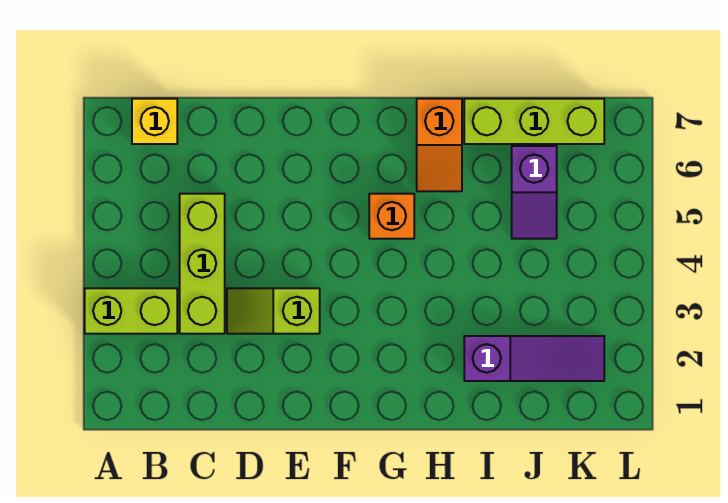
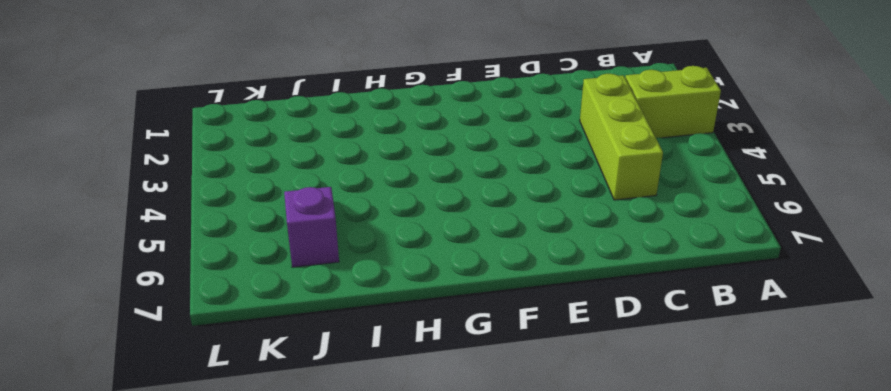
none -> yellow brick B7 level 1
none -> lime slope D3:E3 level 1 top E

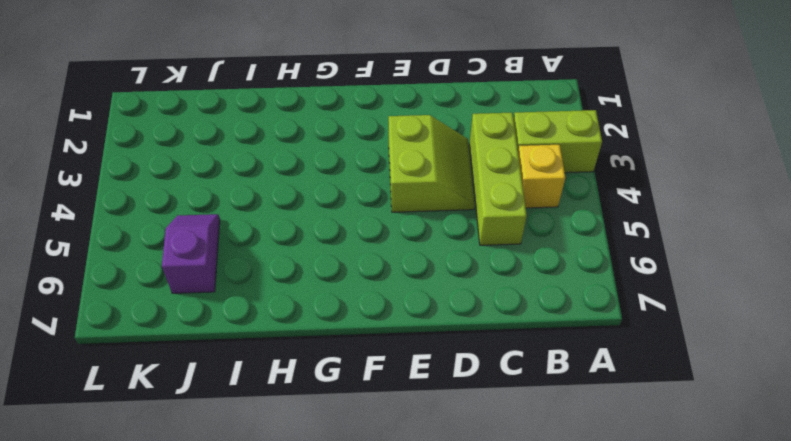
yellow brick B4 level 1 -> yellow brick B7 level 1
lime slope D3:E4 level 1 top E -> lime slope D3:E3 level 1 top E
none -> orange brick G5 level 1
none -> orange slope H6:H7 level 1 top 7

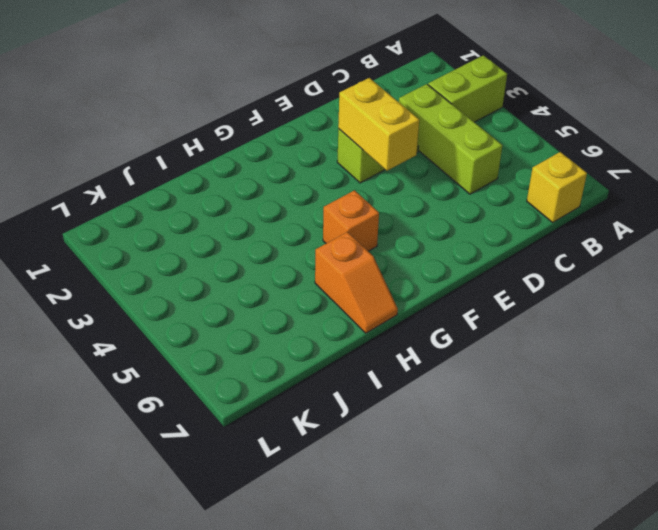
yellow brick E3:E4 level 2 -> none
orange slope H6:H7 level 1 top 6 -> orange slope H6:H7 level 1 top 7
none -> purple slope I2:K2 level 1 top I
none -> lime brick I7:K7 level 1

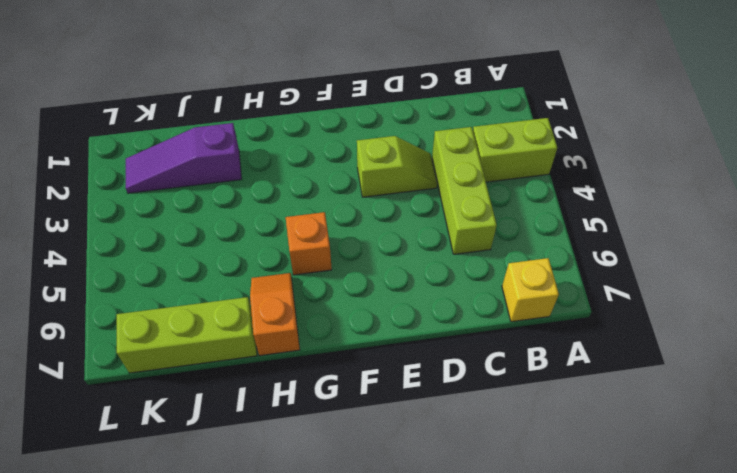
none -> purple slope J5:J6 level 1 top 6

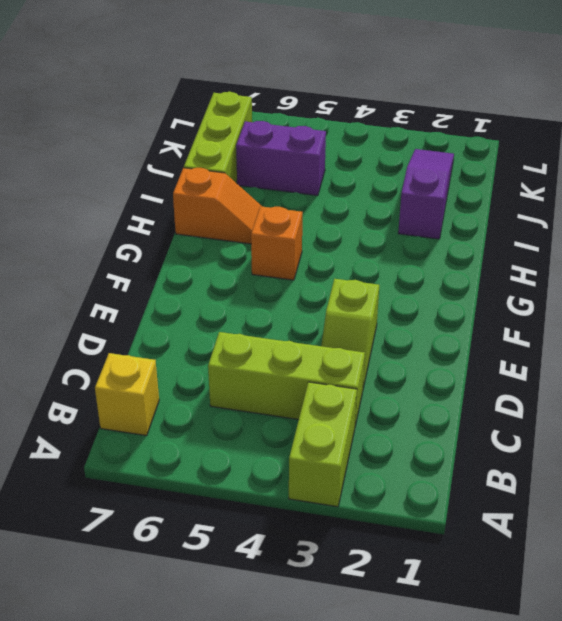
purple brick J5:J6 level 1 -> purple slope J5:J6 level 1 top 6

